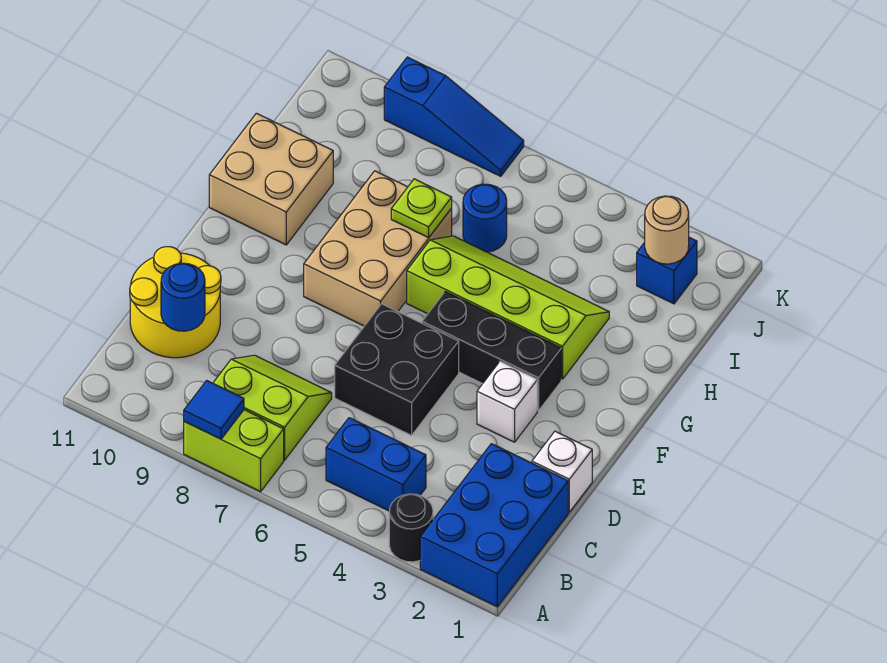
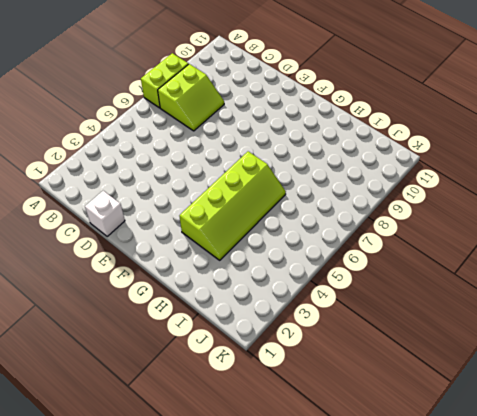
none -> blue brick A1:C2 level 1
none -> black round brick A3 level 1
none -> blue brick B4:B5 level 1

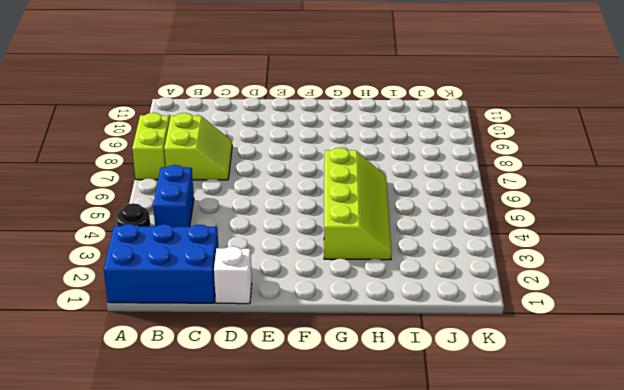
none -> yellow round brick C10:D11 level 1
none -> black brick D5:E6 level 1
none -> white brick E3 level 1

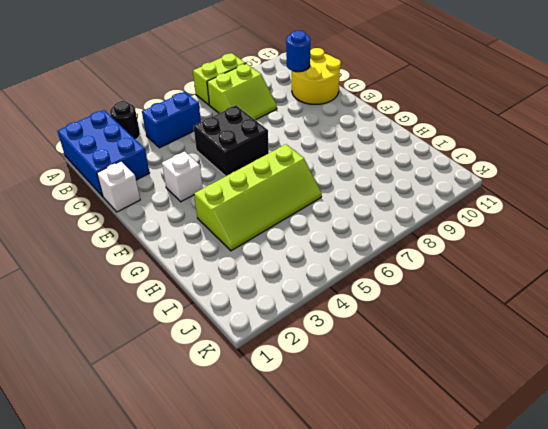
none -> black brick F3:F5 level 1
none -> tan brick F7:H8 level 1
none -> tan brick G10:H11 level 1

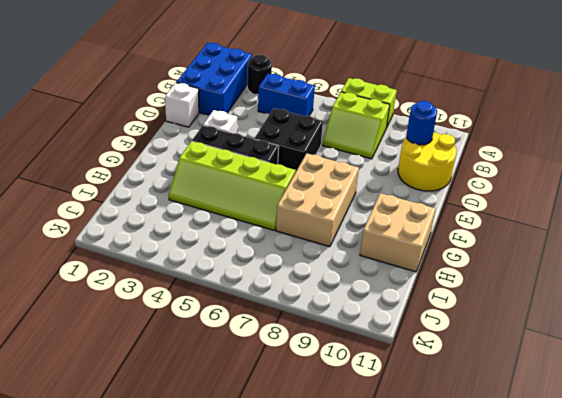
none -> blue round brick I6 level 1
none -> blue brick J2 level 1
none -> blue slope K7:K9 level 1 top 9

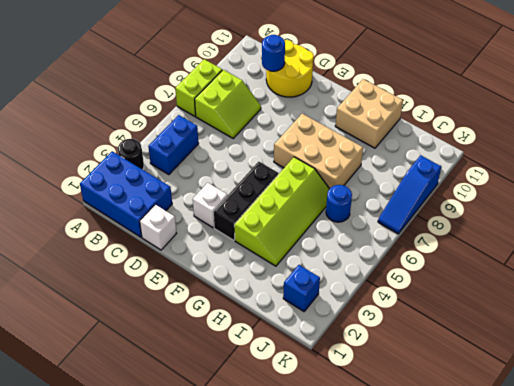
none -> black brick D5:E6 level 1
none -> blue tile A8 level 2
none -> lime plate H7 level 2

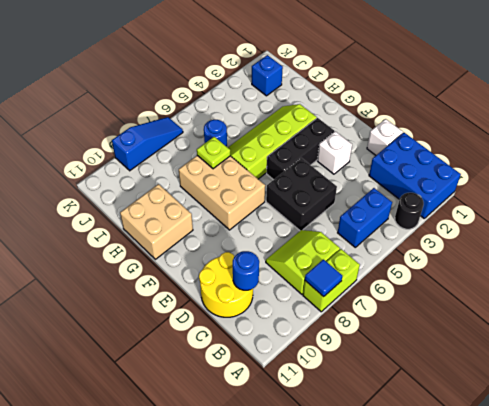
none -> tan round brick J2 level 2

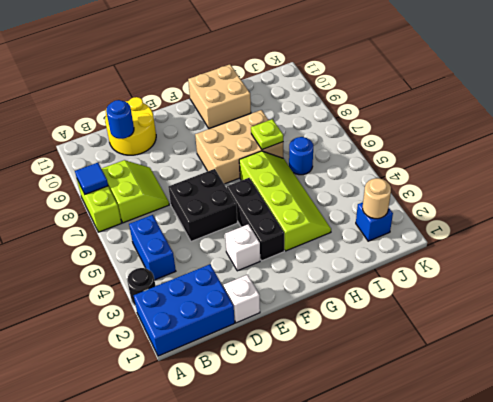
none -> blue slope K7:K9 level 1 top 9

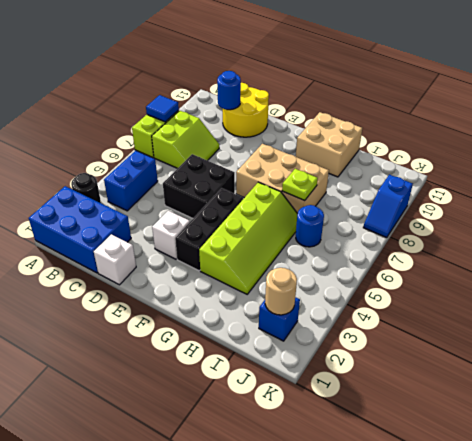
blue slope K8:K9 level 1 top 9 -> blue slope K7:K9 level 1 top 9

